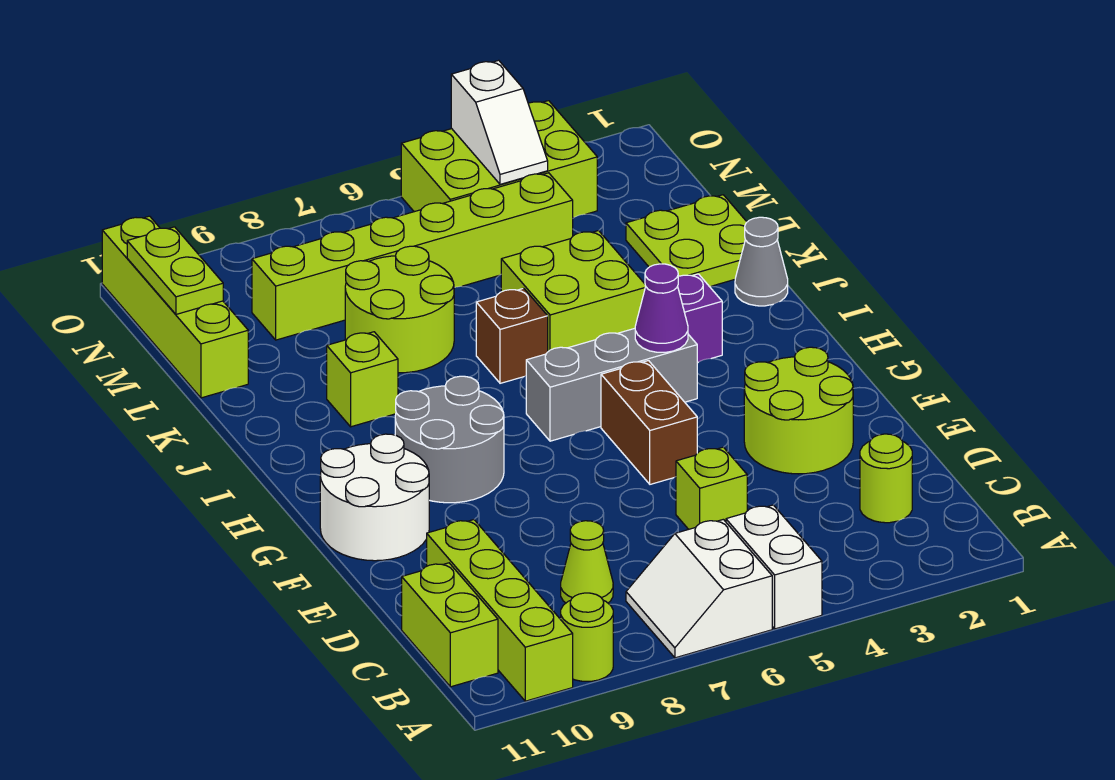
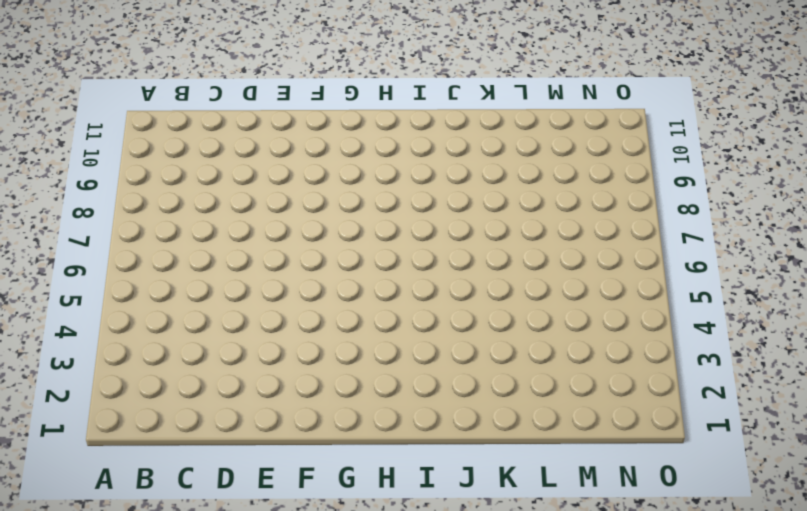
none -> white brick A5:B5 level 1
none -> white slope A6:B7 level 1 top 6
none -> lime round brick A9 level 1

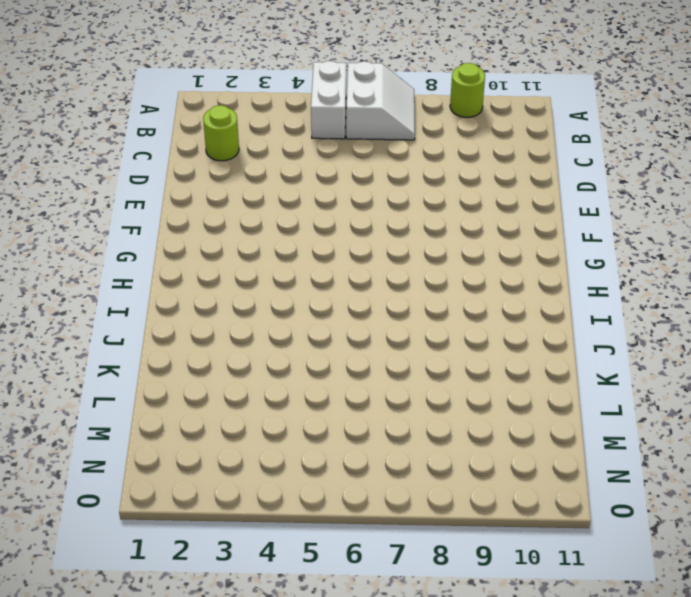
none -> lime brick A10:D10 level 1
none -> lime brick B11:C11 level 1
none -> lime cone C8 level 1

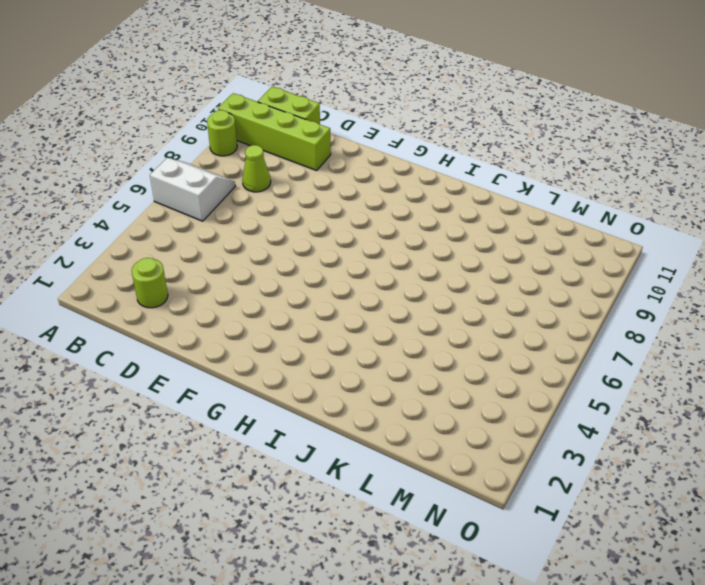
none -> white brick A5:B5 level 1
none -> lime brick D5 level 1
none -> lime round brick E2:F3 level 1

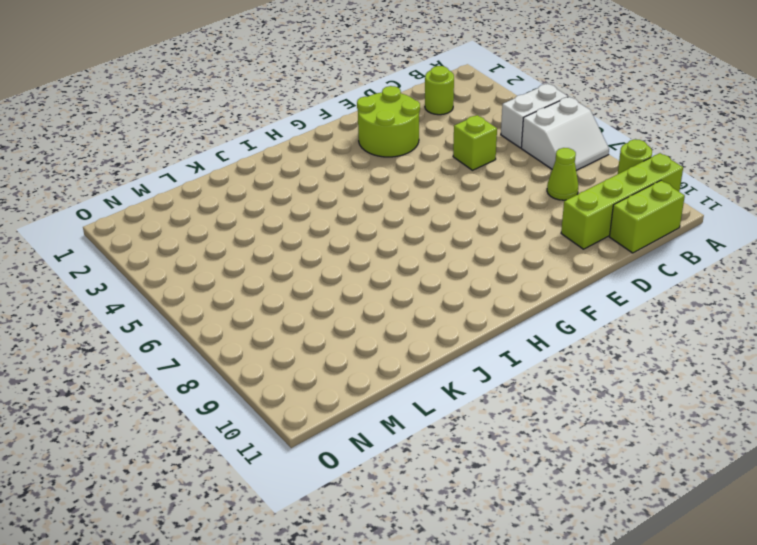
none -> brown brick F5:G5 level 1
none -> white round brick F10:G11 level 1
none -> grey round brick G8:H9 level 1

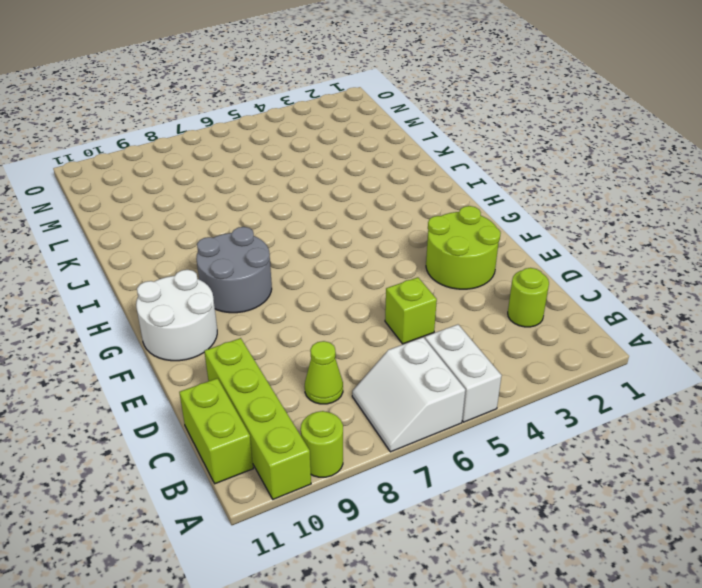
none -> brown brick F5:G5 level 1
none -> grey brick H4:H6 level 1
none -> purple brick I3 level 1

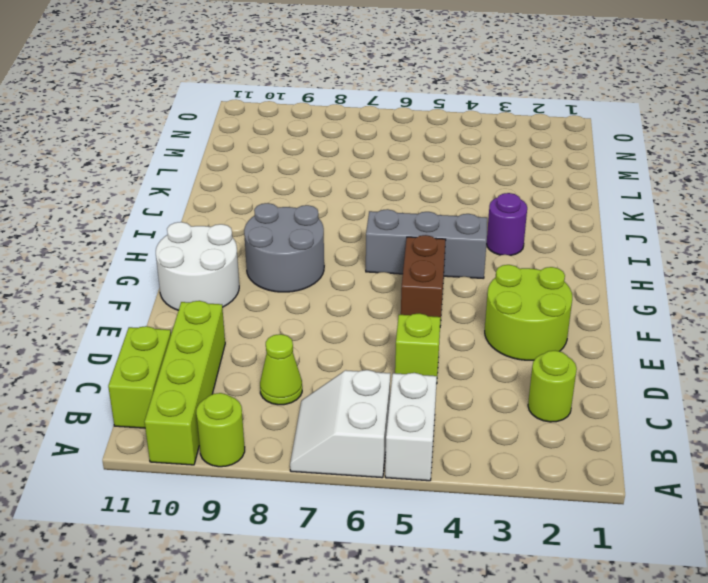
purple round brick I3 level 1 -> purple brick I3 level 1
none -> grey cone J1 level 1
none -> lime brick J4:K5 level 1
none -> brown brick J6 level 1

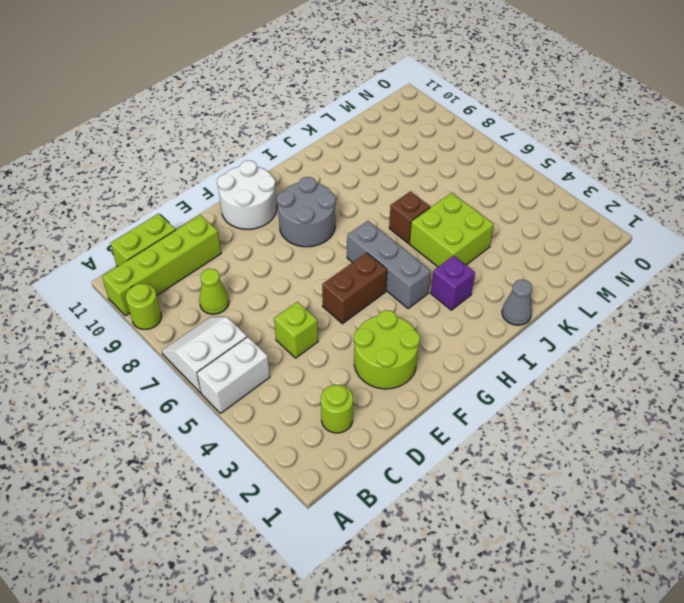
none -> lime brick J9 level 1
none -> lime plate K1:L2 level 1
none -> lime round brick K7:L8 level 1

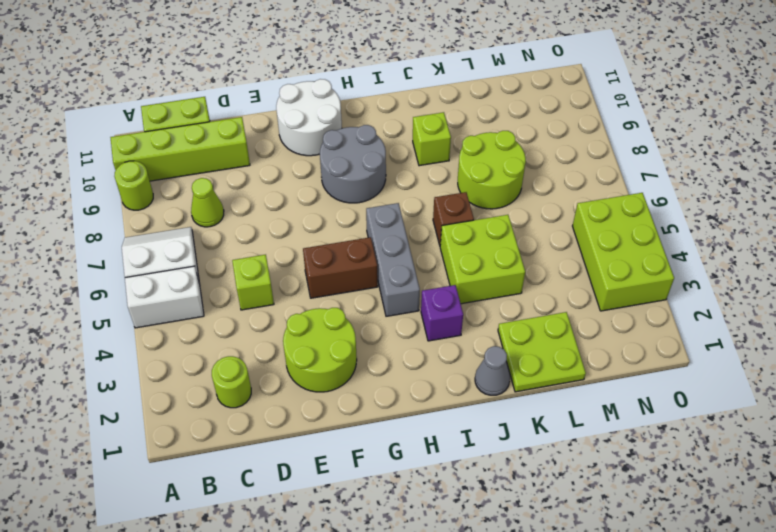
none -> lime brick L11:O11 level 1
none -> lime brick M4:M9 level 1
none -> purple cone H4 level 2

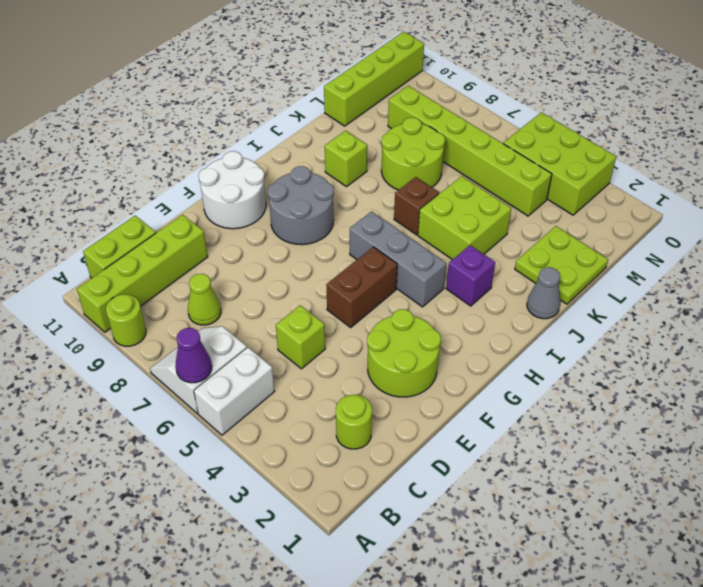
purple cone A6 level 2 -> purple cone H4 level 2
none -> lime plate M11:N11 level 2
none -> white slope N4:O4 level 2 top O

